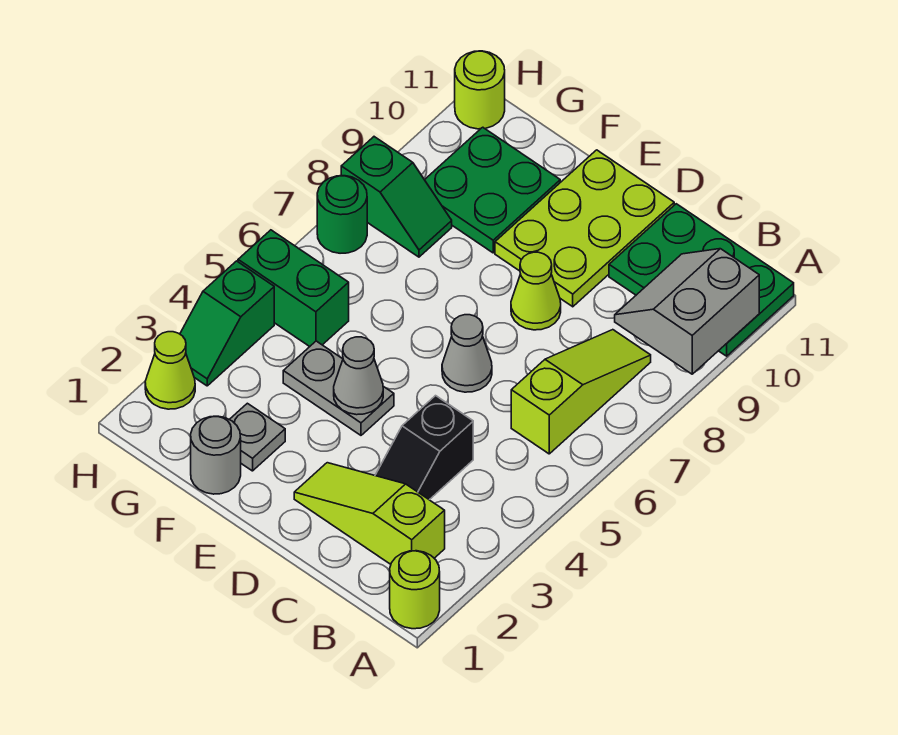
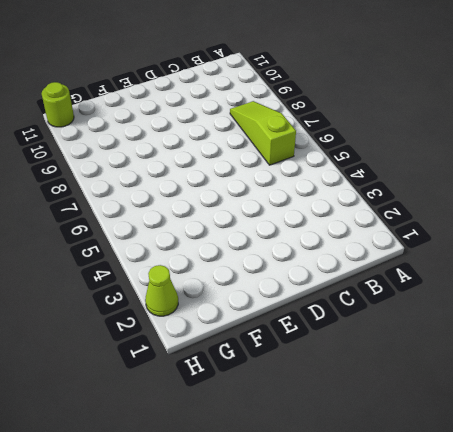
none -> lime round brick A1 level 1
none -> green plate A10:C11 level 1
none -> lime slope B2:D2 level 1 top B

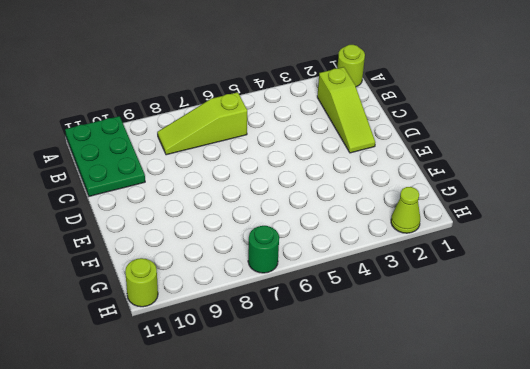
none -> black slope C3:C4 level 1 top 4
none -> grey cone D6 level 1
none -> lime cone D8 level 1

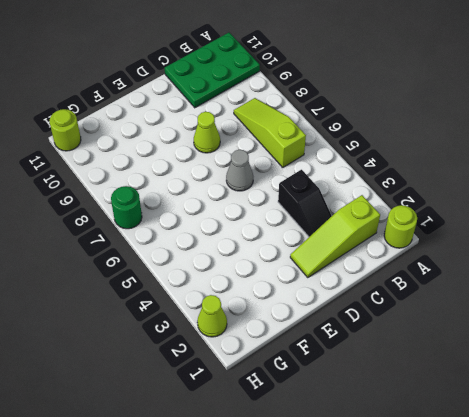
none -> lime plate D9:E11 level 1
none -> grey plate E4:F4 level 1
none -> grey round brick F1 level 1

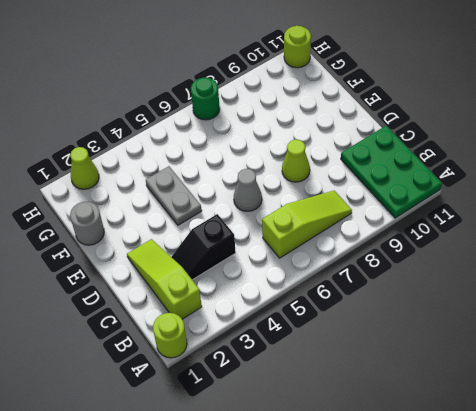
none -> lime plate D9:E11 level 1
none -> grey plate F2 level 1
none -> green plate F9:G10 level 1

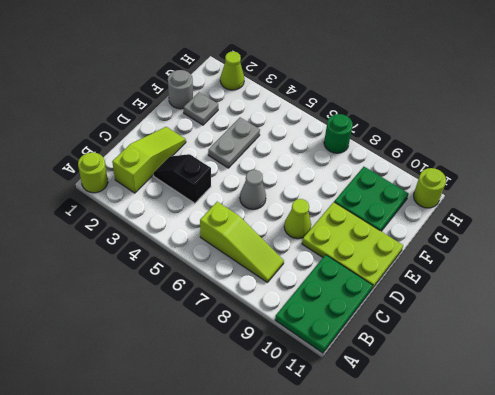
none -> green brick G5:H5 level 1
none -> green slope G8:H8 level 1 top H
none -> green slope H3:H4 level 1 top 4

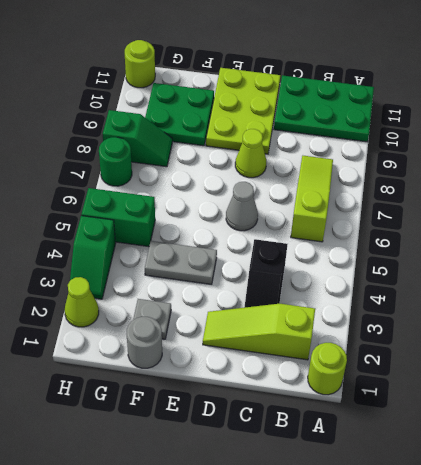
none -> grey slope A9:B10 level 2 top A
none -> grey cone E4 level 2

